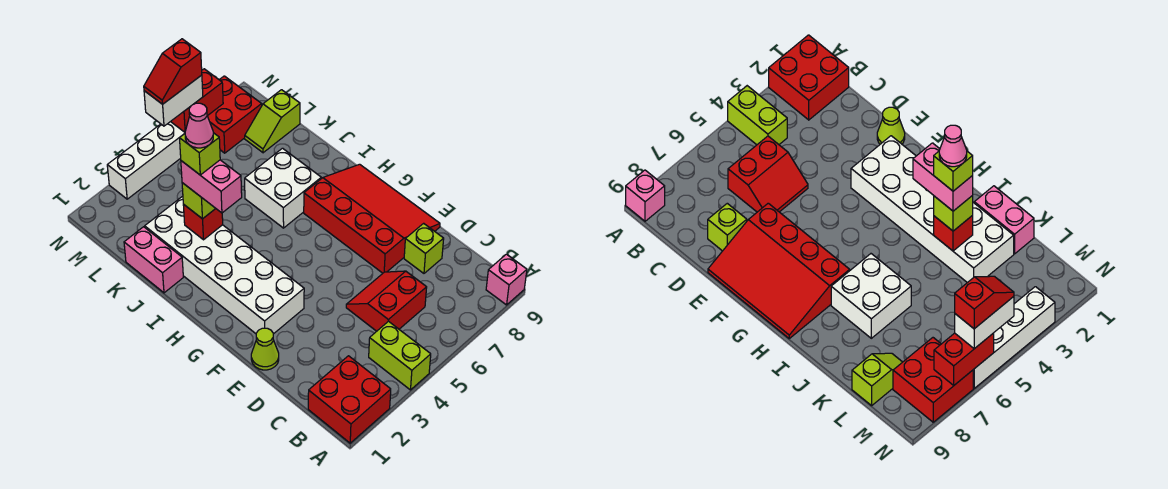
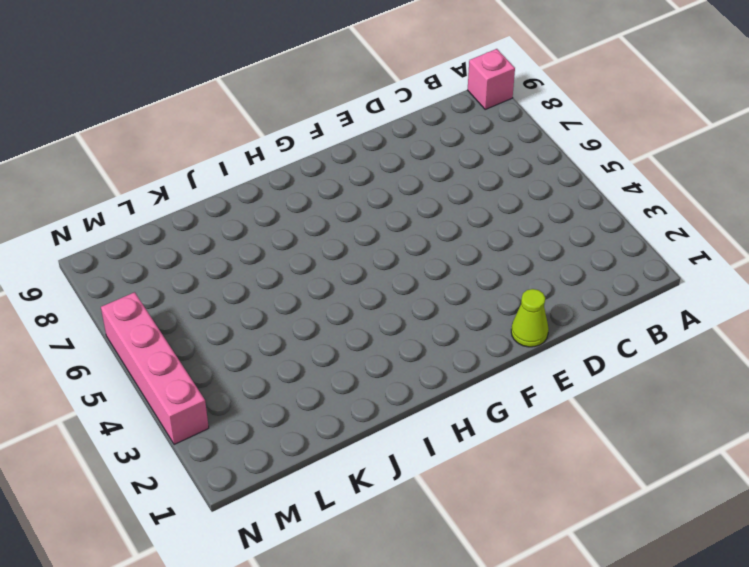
pink brick N3:N6 level 1 -> white brick N3:N6 level 1
none -> red brick A1:B2 level 1
none -> lime brick A4:B4 level 1
none -> red slope C5:D6 level 1 top C

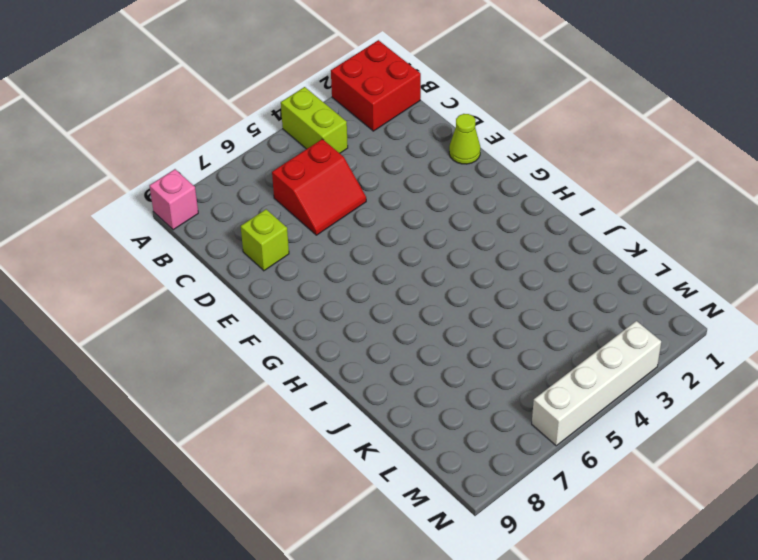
none -> red slope E7:H9 level 1 top 7
none -> white brick F2:K3 level 1
none -> white brick I6:J7 level 1

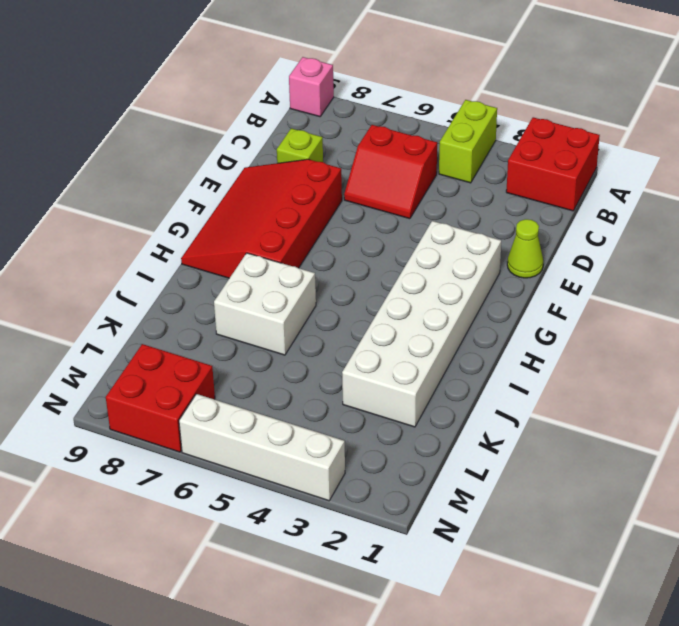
none -> pink brick J1:K1 level 1
none -> lime slope L8:L9 level 1 top 9
none -> red brick J3 level 2

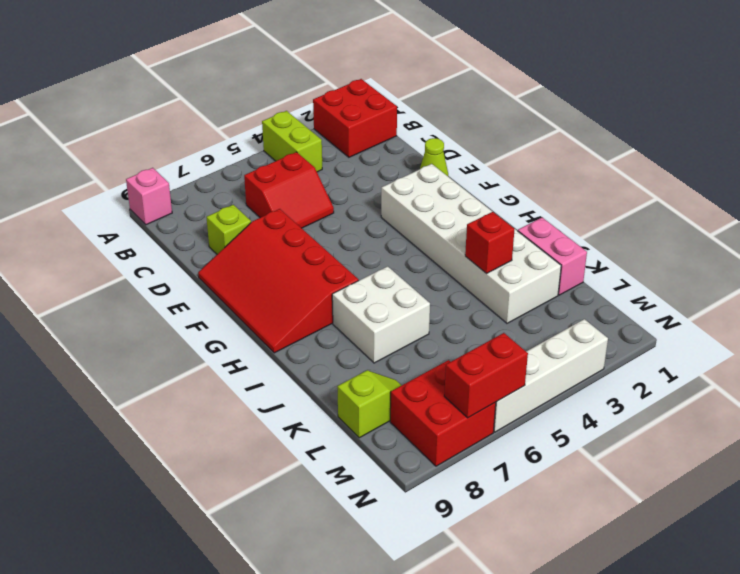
none -> lime brick J3 level 3
none -> white brick N5:N6 level 3
none -> pink brick I3:J3 level 4

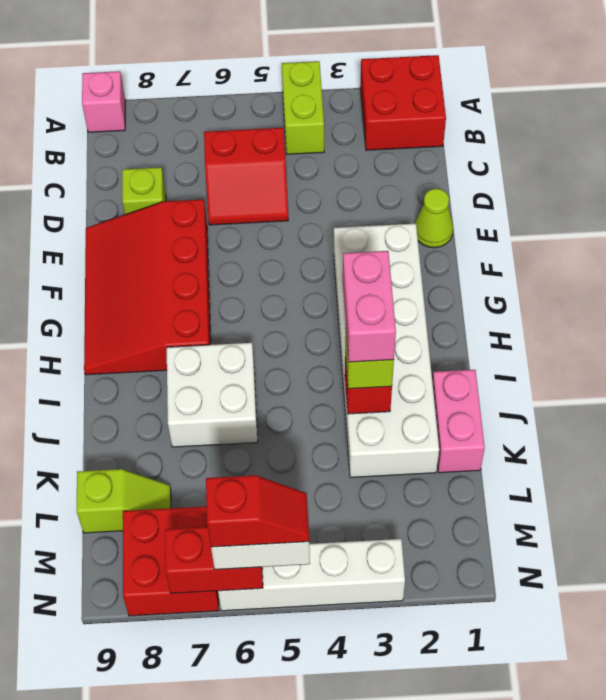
none -> lime brick J3 level 5
none -> pink cone J3 level 6

